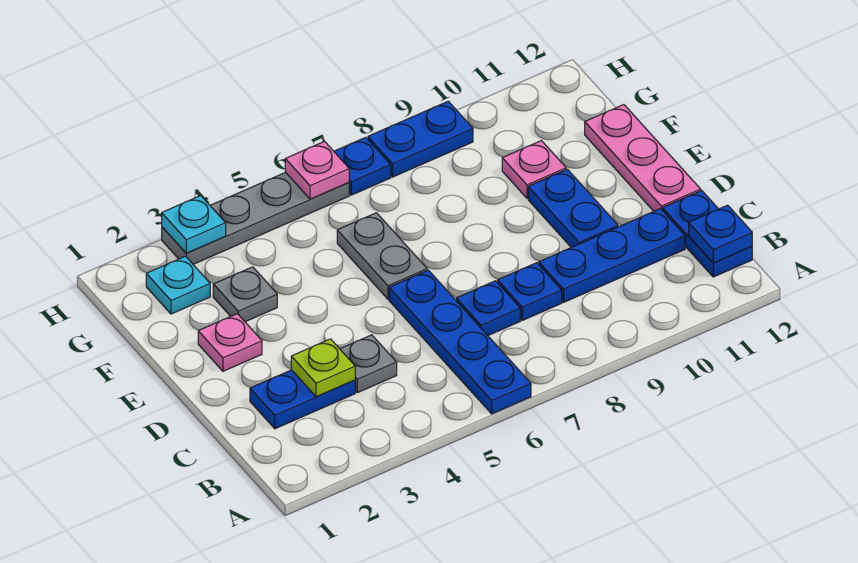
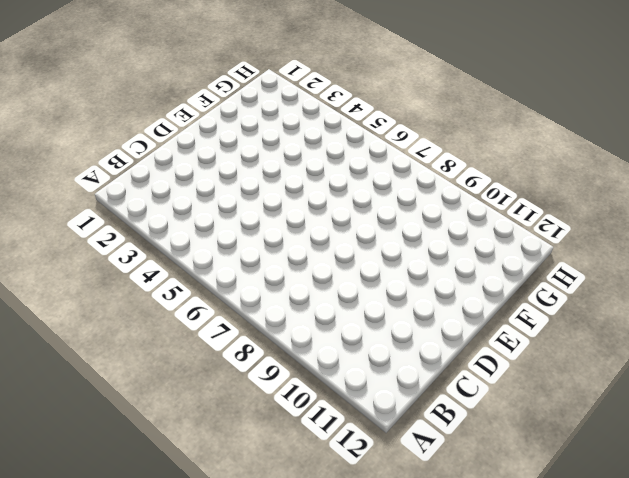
none -> blue plate A6:D6 level 1
none -> blue plate B12:C12 level 1
none -> blue plate C2:C3 level 1

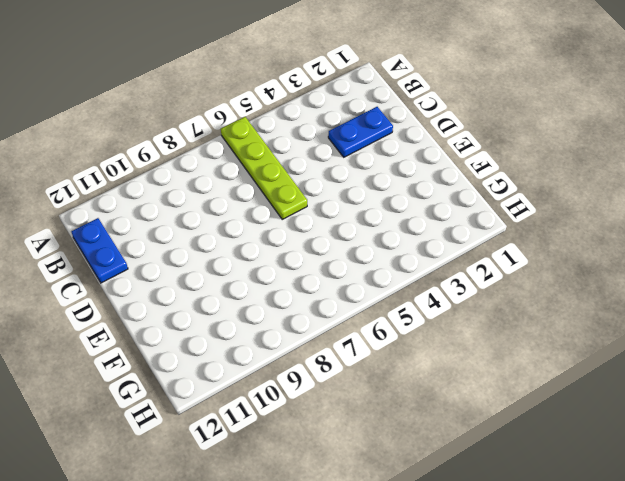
lime plate A6:D6 level 1 -> blue plate A6:D6 level 1
none -> grey plate C4 level 1
none -> blue plate C7 level 1
none -> blue plate C8 level 1

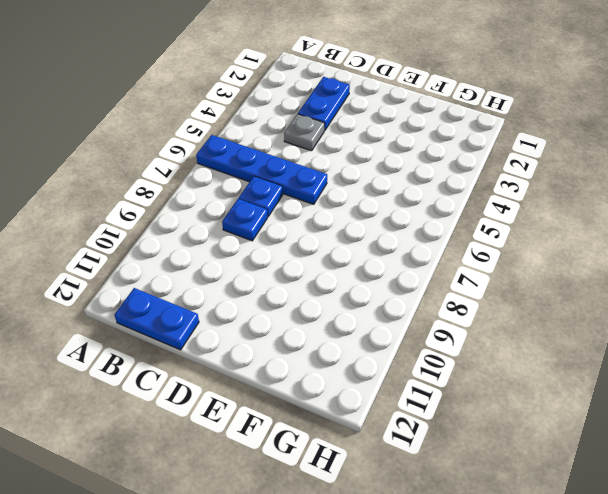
none -> blue plate C9:C11 level 1
none -> blue plate D10:E10 level 1
none -> pink plate D12:F12 level 1

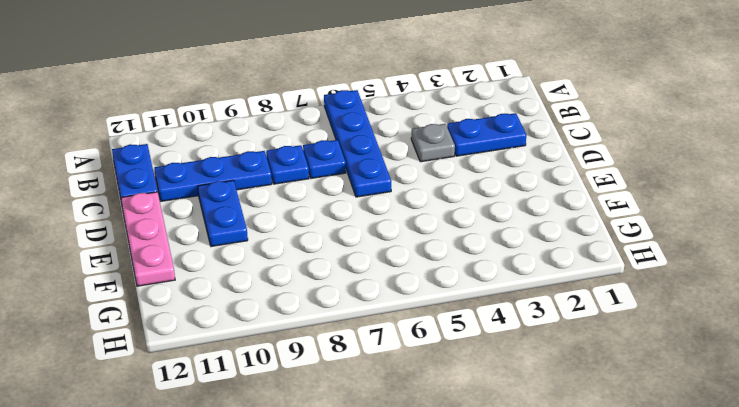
none -> pink plate E2 level 1
none -> grey plate E6:F6 level 1
none -> grey plate F3 level 1

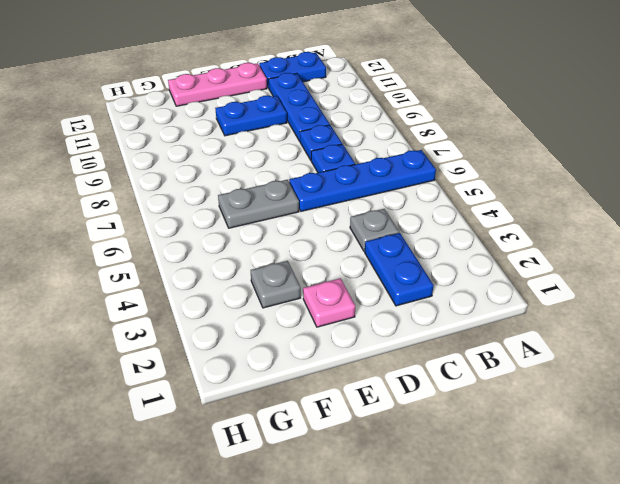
none -> pink plate F10 level 1
none -> cyan plate G2 level 1
none -> grey plate H3:H6 level 1

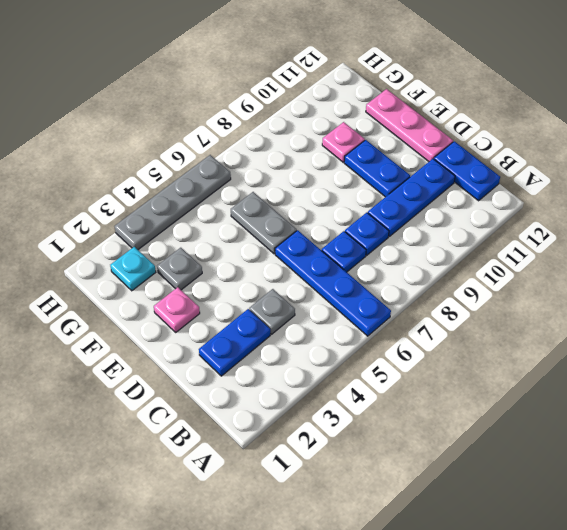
none -> blue plate H7 level 1
none -> blue plate H8:H9 level 1
none -> blue plate B12 level 2

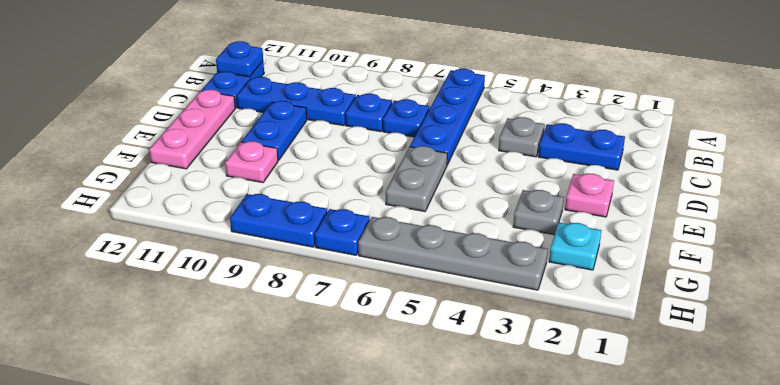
none -> lime plate C3 level 2
none -> cyan plate H3 level 2
none -> pink plate H6 level 2

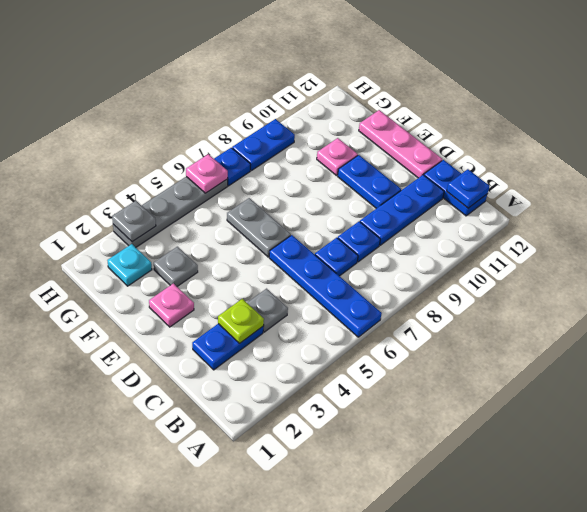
grey plate H3 level 2 -> cyan plate H3 level 2

